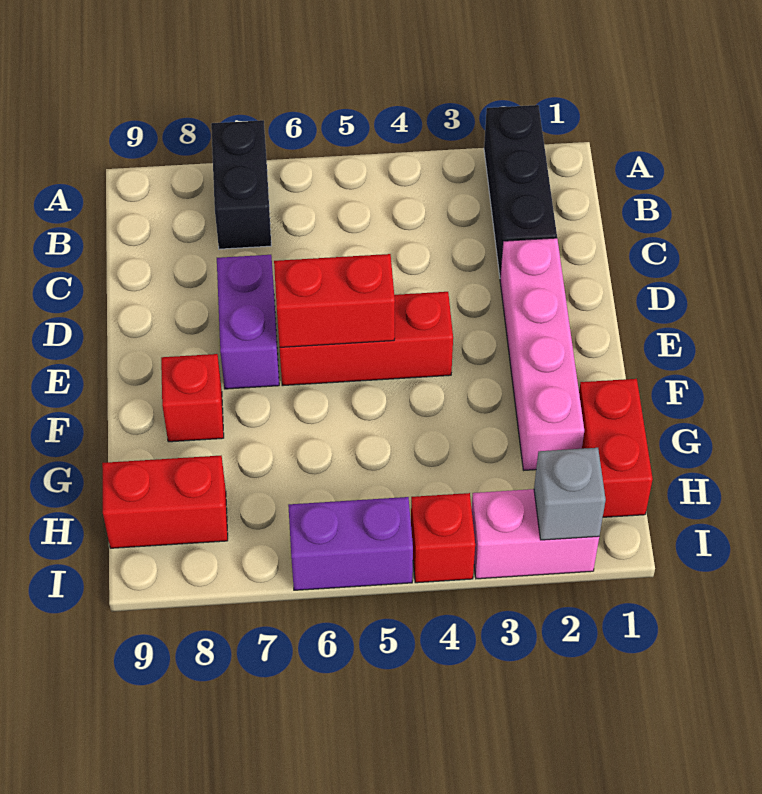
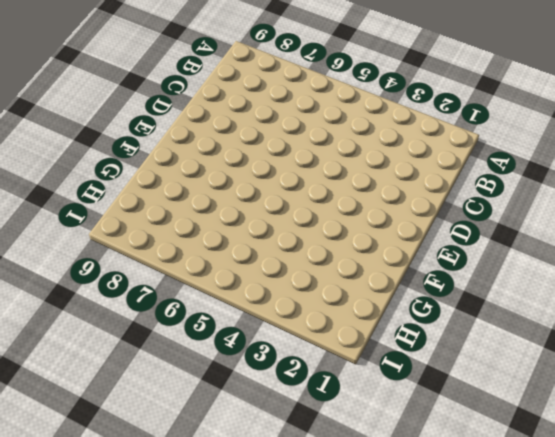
none -> black brick A2:C2 level 1
none -> black brick A7:B7 level 1
none -> pink brick D2:G2 level 1

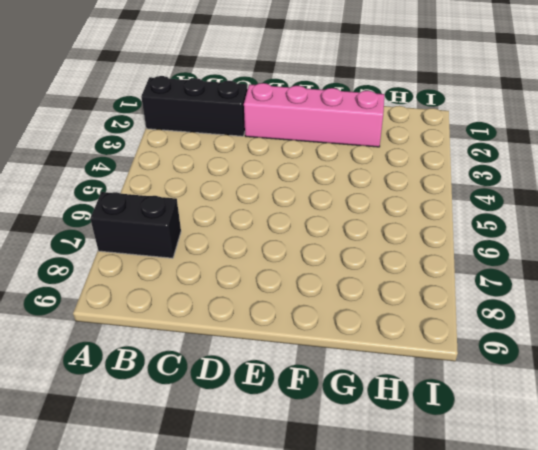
none -> purple brick D7:E7 level 1
none -> red brick E4:E6 level 1
none -> red brick F8 level 1

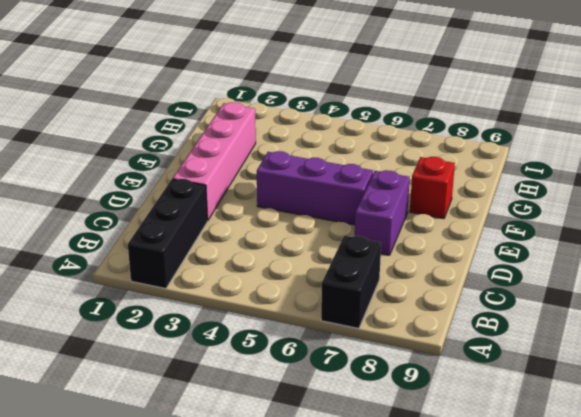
purple brick E4:E6 level 1 -> red brick E4:E6 level 1
none -> red brick G1:H1 level 1
none -> red brick H8:H9 level 1
none -> pink brick I2:I3 level 1

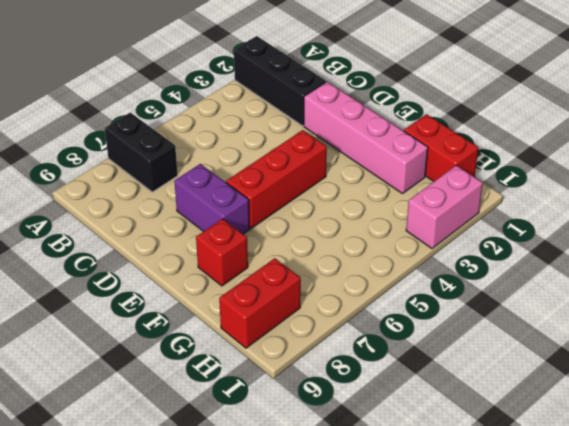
none -> red brick I4 level 1
none -> purple brick I5:I6 level 1
none -> red brick E5:E6 level 2

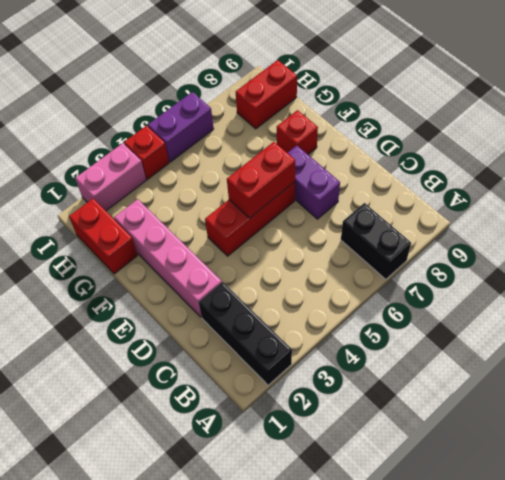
none -> grey brick I2 level 2

